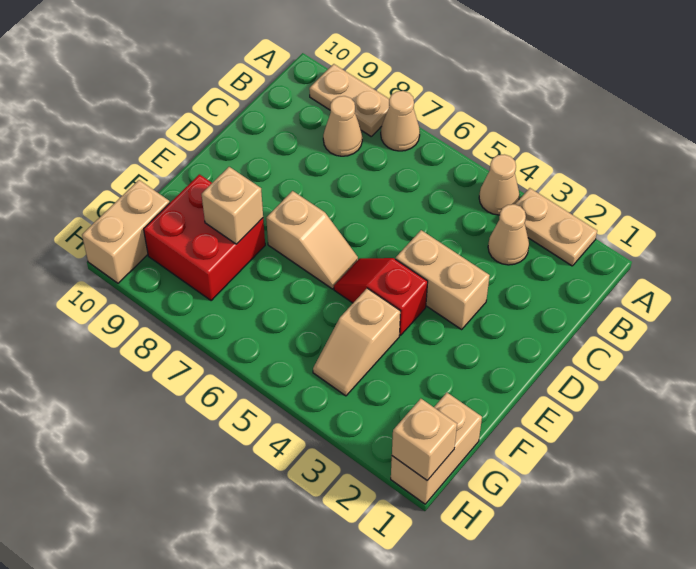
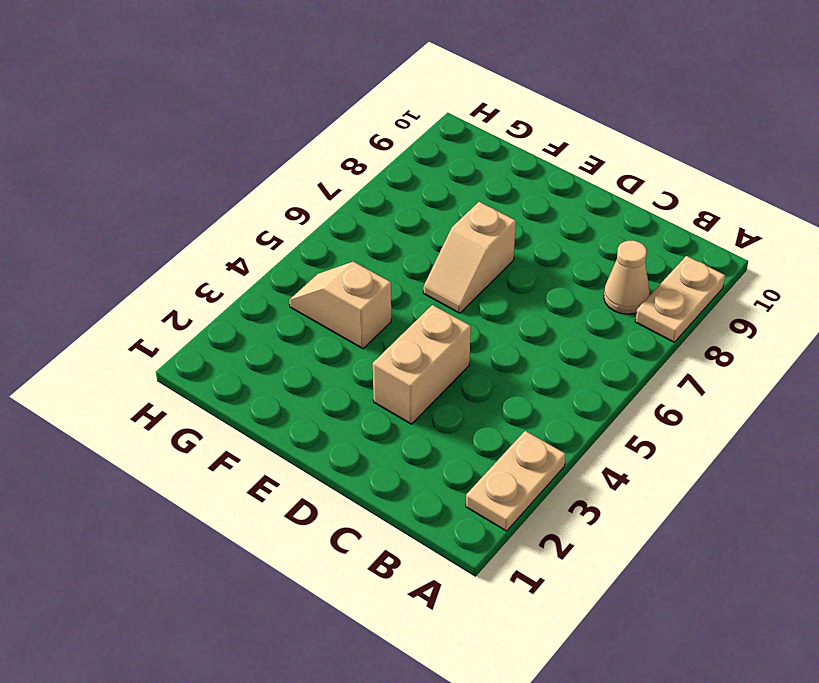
none -> tan cone A4 level 1
none -> tan cone A7 level 1
none -> tan cone B3 level 1

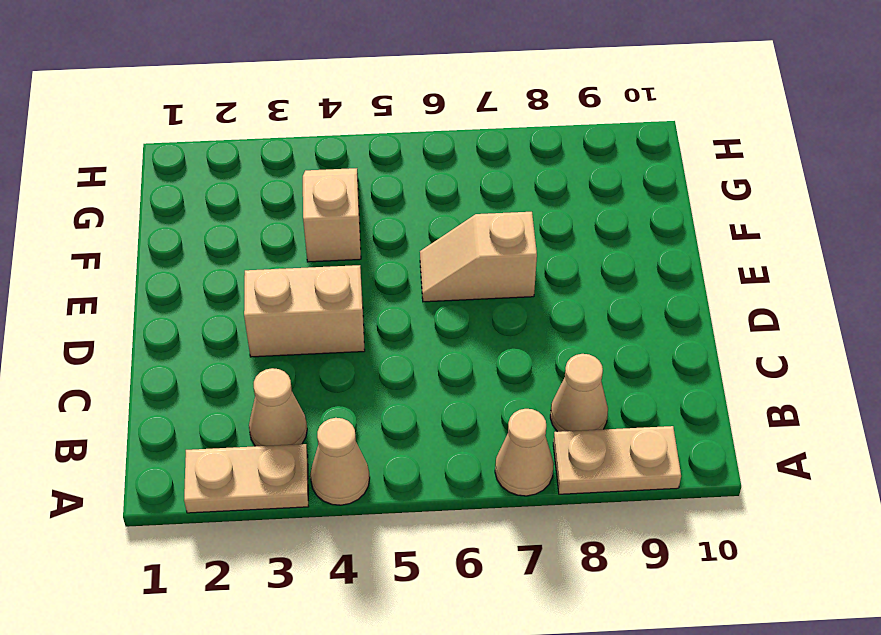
none -> red slope E4:E5 level 1 top 4
none -> red brick F8:G9 level 1
none -> tan brick G1:H1 level 1

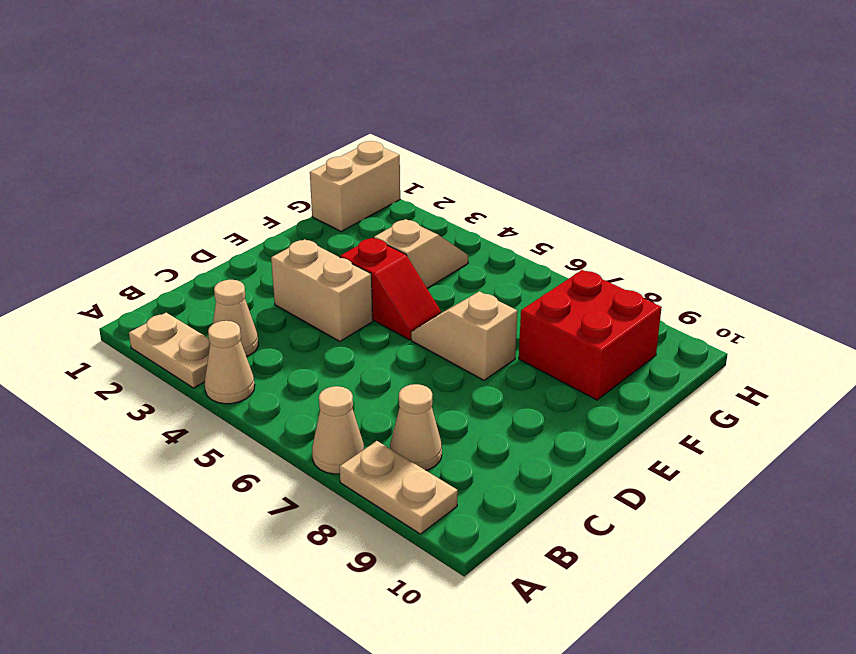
none -> tan brick G10:H10 level 1
none -> tan brick F8 level 2
none -> tan brick H1 level 2

